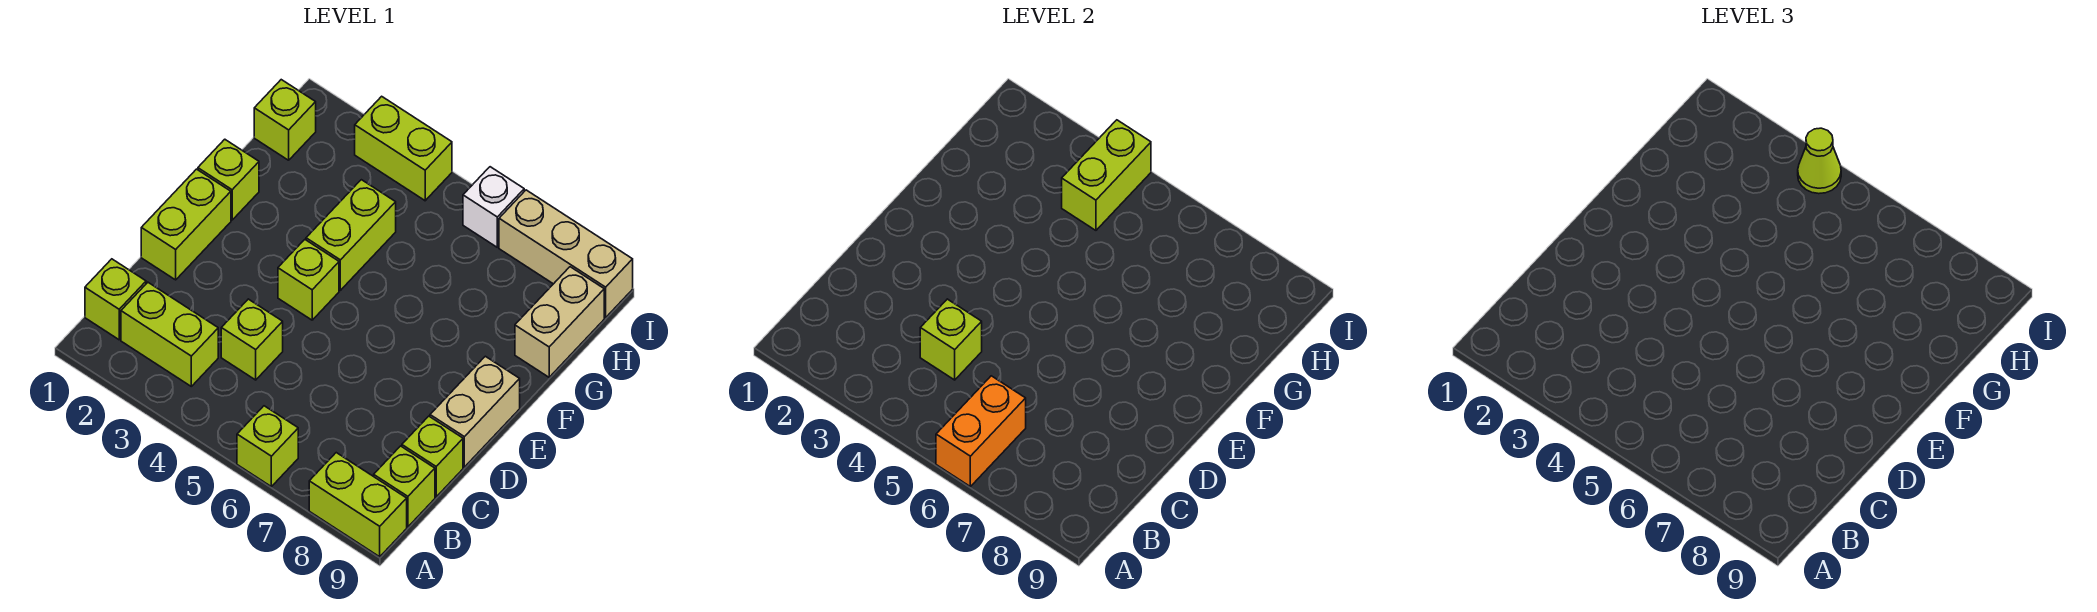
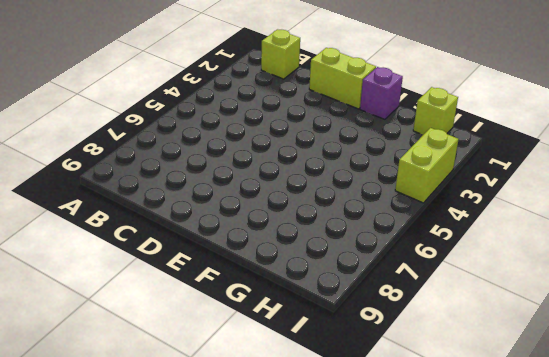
purple brick F1 level 1 -> lime brick F1 level 1
none -> lime brick A6 level 1
none -> lime brick A8:A9 level 1
none -> lime brick B2:B3 level 1

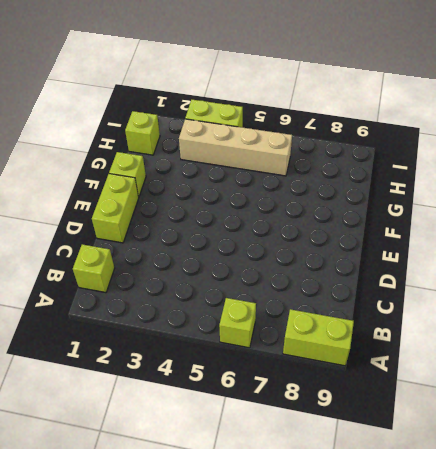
tan brick H3:H6 level 1 -> none
none -> lime brick B2:B3 level 1
none -> lime brick B9 level 1
none -> lime brick C4 level 1

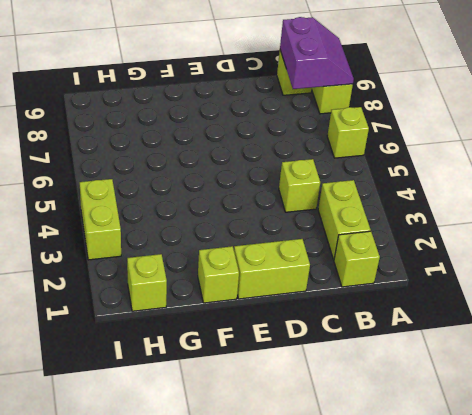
purple slope A8:B9 level 2 top B -> none
none -> lime brick C9 level 1
none -> tan brick D9:E9 level 1
none -> lime brick E4 level 1

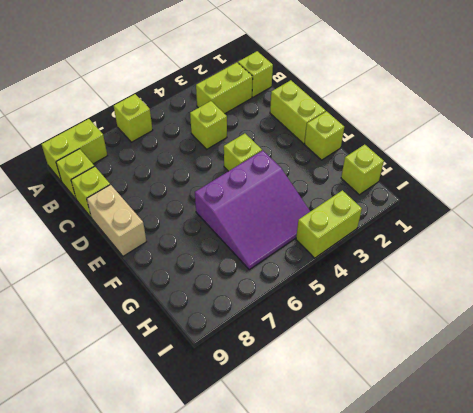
purple slope F4:H6 level 1 top F -> lime brick F4:G4 level 1
none -> tan brick G9:H9 level 1
none -> white brick I6 level 1
none -> tan brick I7:I9 level 1

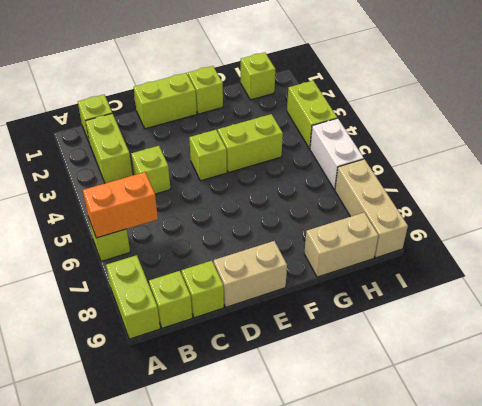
white brick I5:I6 level 1 -> white brick I6 level 1
none -> lime brick C4 level 2
none -> lime brick H4:I4 level 2
none -> lime cone I4 level 3

